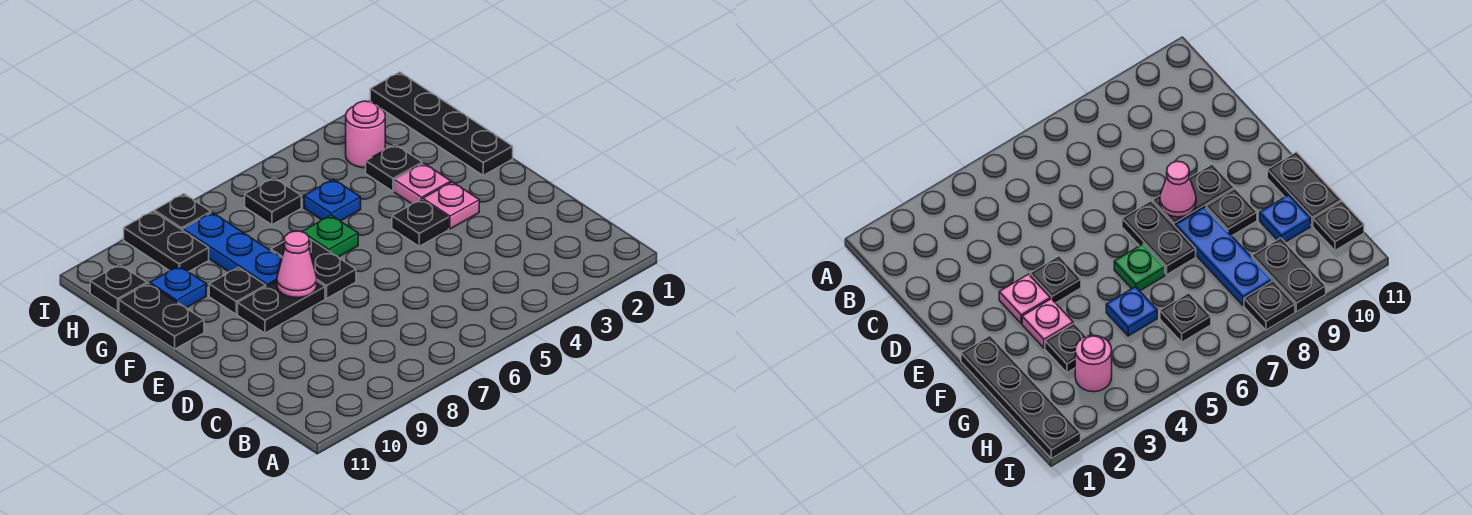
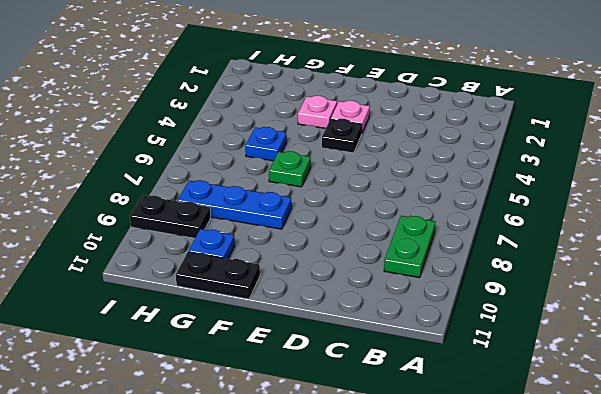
green plate B8:B9 level 1 -> none
none -> black plate E7:F7 level 1
none -> black plate E8:E9 level 1
none -> black plate F1:I1 level 1

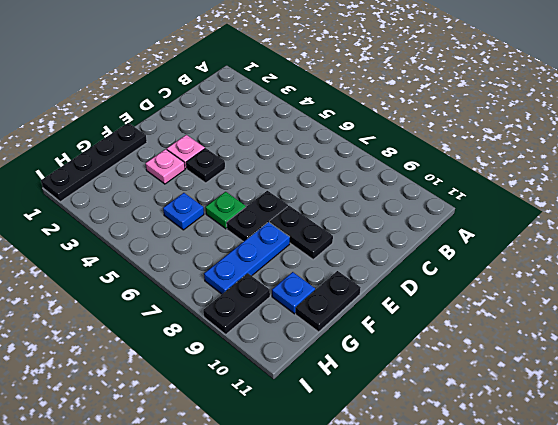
none -> black plate F9 level 1
none -> black plate G3 level 1
none -> pink round brick H3 level 1

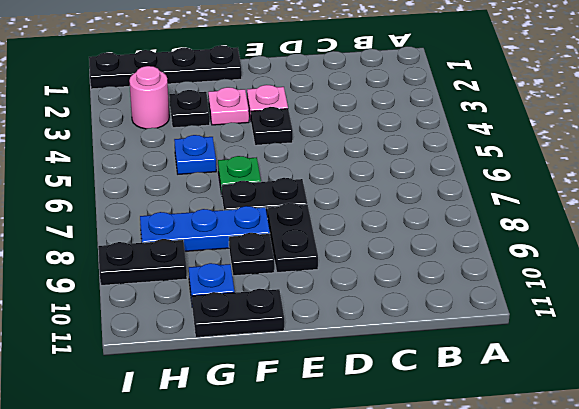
none -> black plate H6 level 1
none -> black plate H11 level 1
none -> black plate I8 level 1

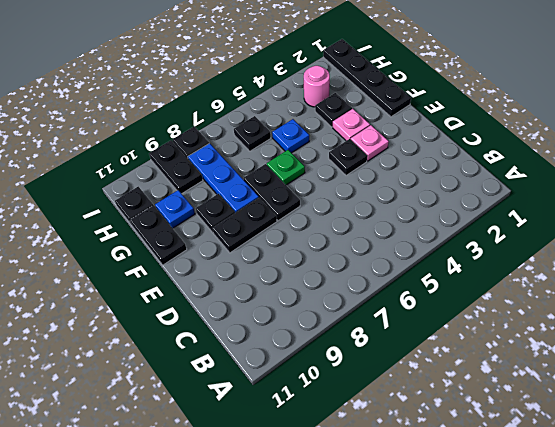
none -> pink cone E8 level 2

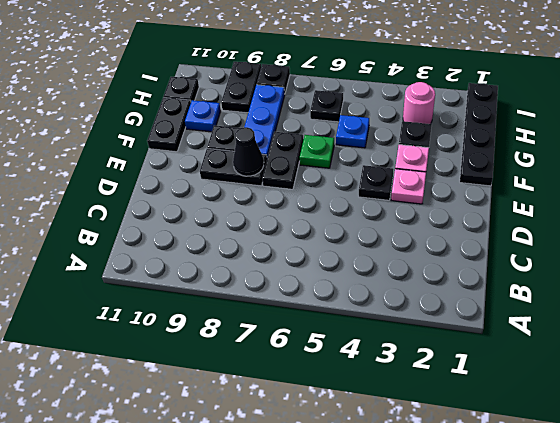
black cone E8 level 2 -> pink cone E8 level 2

